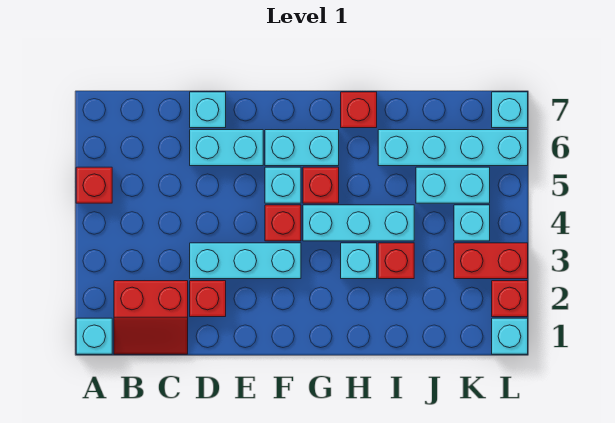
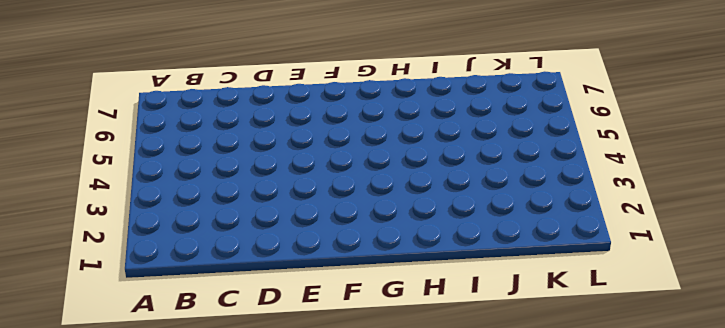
none -> cyan brick A1 level 1
none -> red brick A5 level 1
none -> red slope B1:C2 level 1 top 2

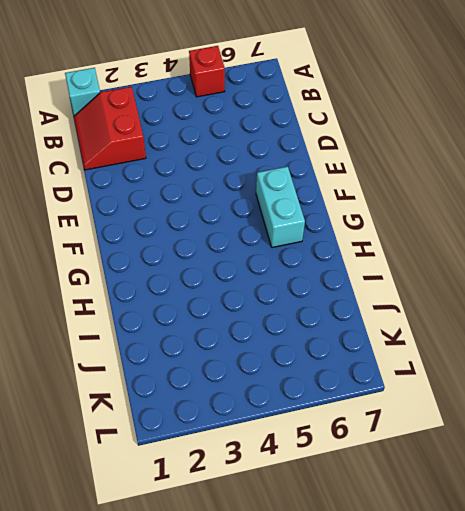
none -> red brick D2 level 1
none -> cyan brick D3:F3 level 1
none -> cyan brick D6:E6 level 1

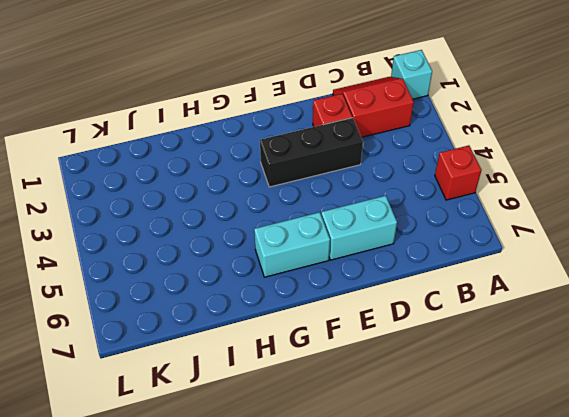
black brick D3:F3 level 1 -> cyan brick D3:F3 level 1
none -> cyan brick D7 level 1
none -> red brick F4 level 1
none -> cyan brick F5 level 1

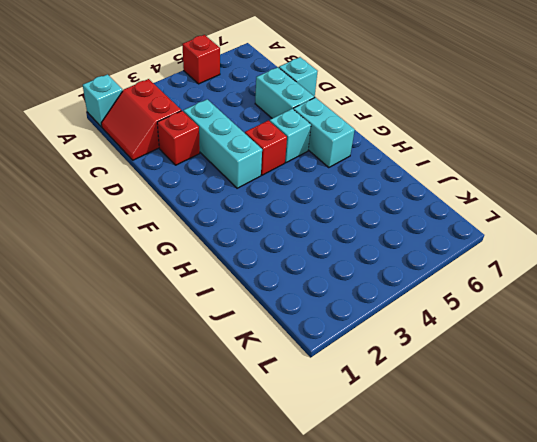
none -> cyan brick G4:I4 level 1
none -> red brick G5 level 1
none -> cyan brick H3 level 1

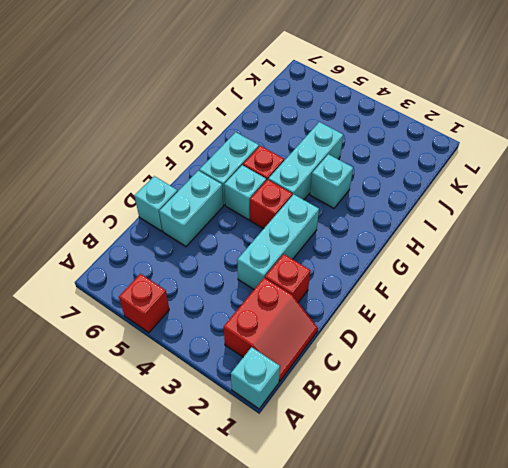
none -> red brick H7 level 1
none -> red brick I3 level 1
none -> cyan brick I6:L6 level 1

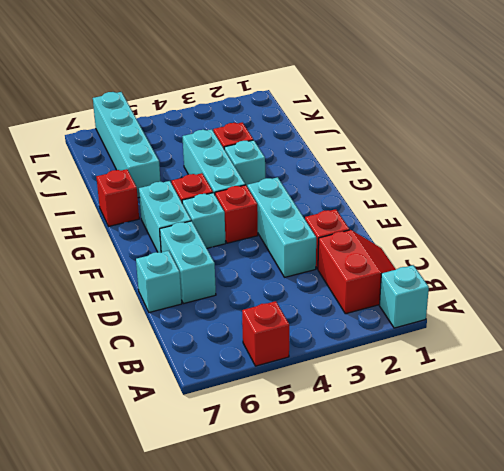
none -> cyan brick J5:K5 level 1
none -> red brick K3:L3 level 1
none -> cyan brick K4 level 1

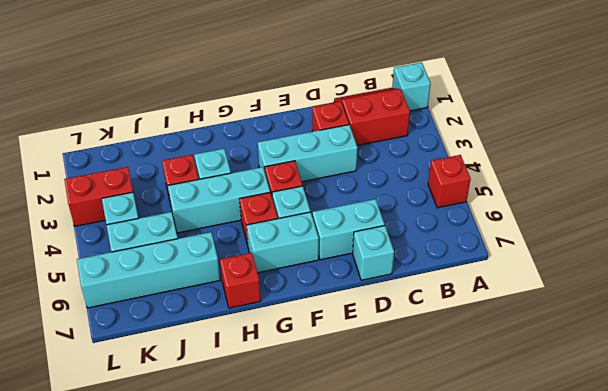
none -> cyan brick L1 level 1
none -> red brick L2 level 1
none -> cyan brick L7 level 1

